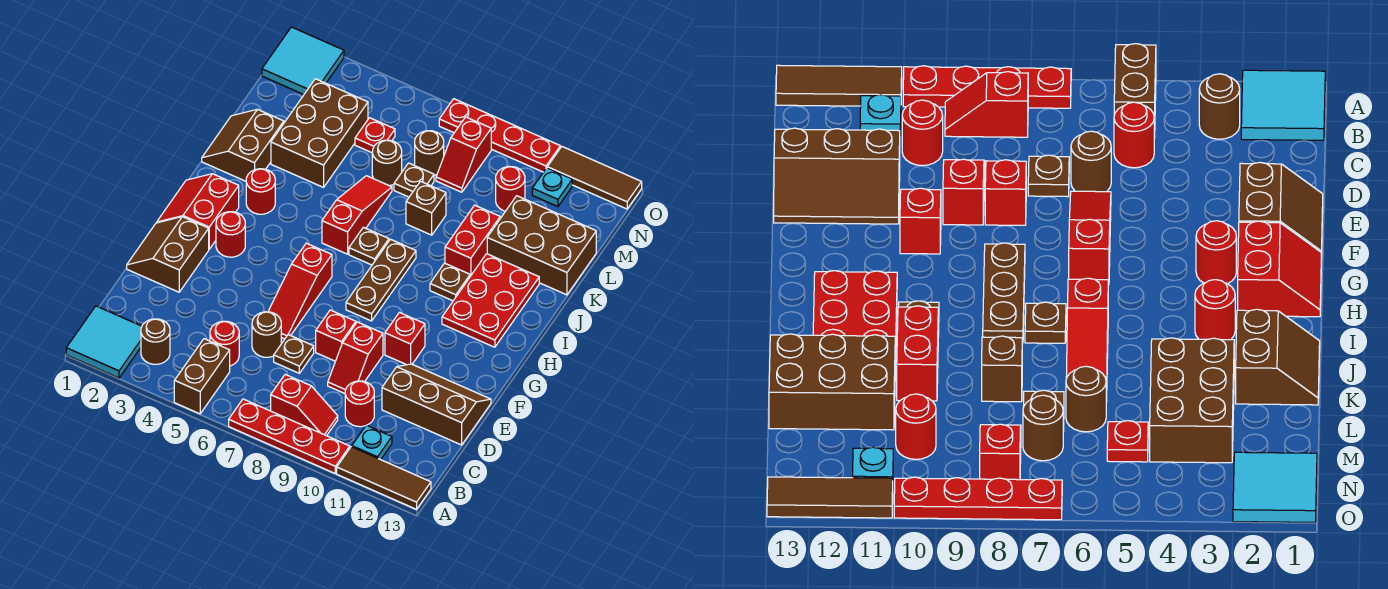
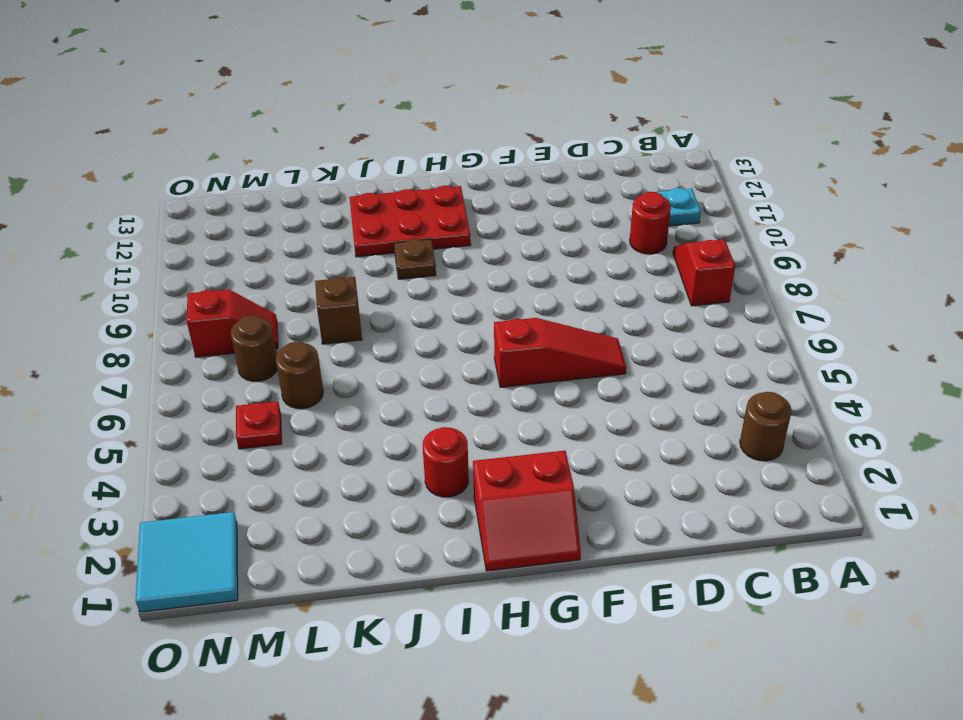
none -> cyan tile A1:B2 level 1
none -> brown brick A5:B5 level 1
none -> red plate A7:A10 level 1
none -> brown tile A11:A13 level 1

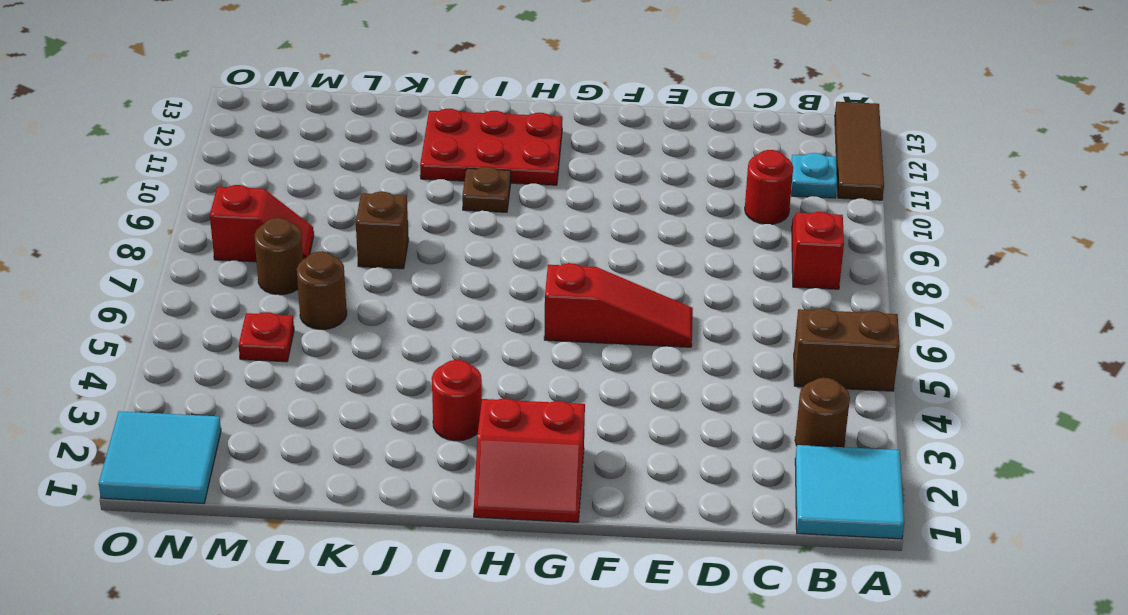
none -> red plate A7:A10 level 1
none -> red round brick C5 level 1
none -> brown round brick D6 level 1
none -> brown plate D7 level 1

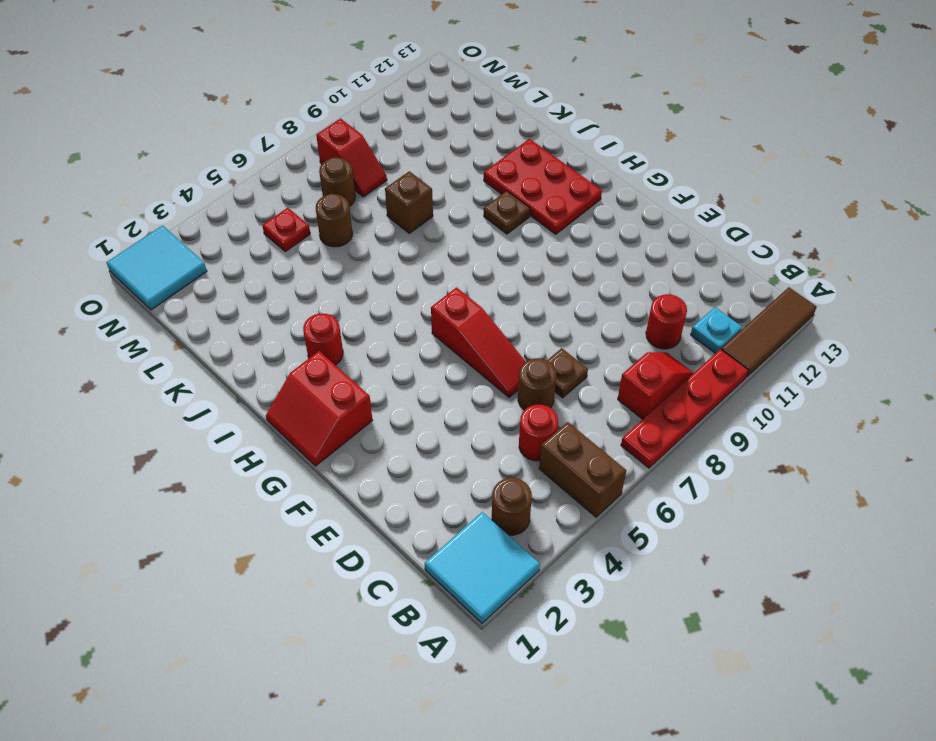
none -> red slope D9:E9 level 1 top E
none -> brown slope D11:E13 level 1 top D
none -> brown slope E1:F2 level 1 top 2
none -> red brick E8 level 1

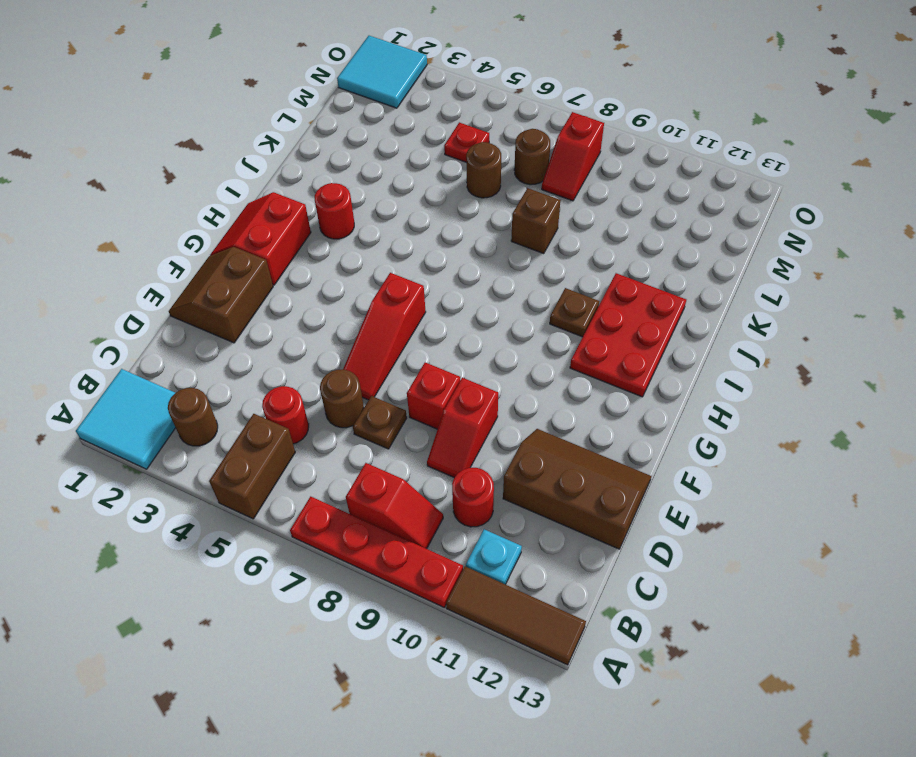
none -> red brick F10 level 1
none -> red round brick G3 level 1
none -> brown plate G8:I8 level 1
none -> red slope I6:K6 level 1 top I

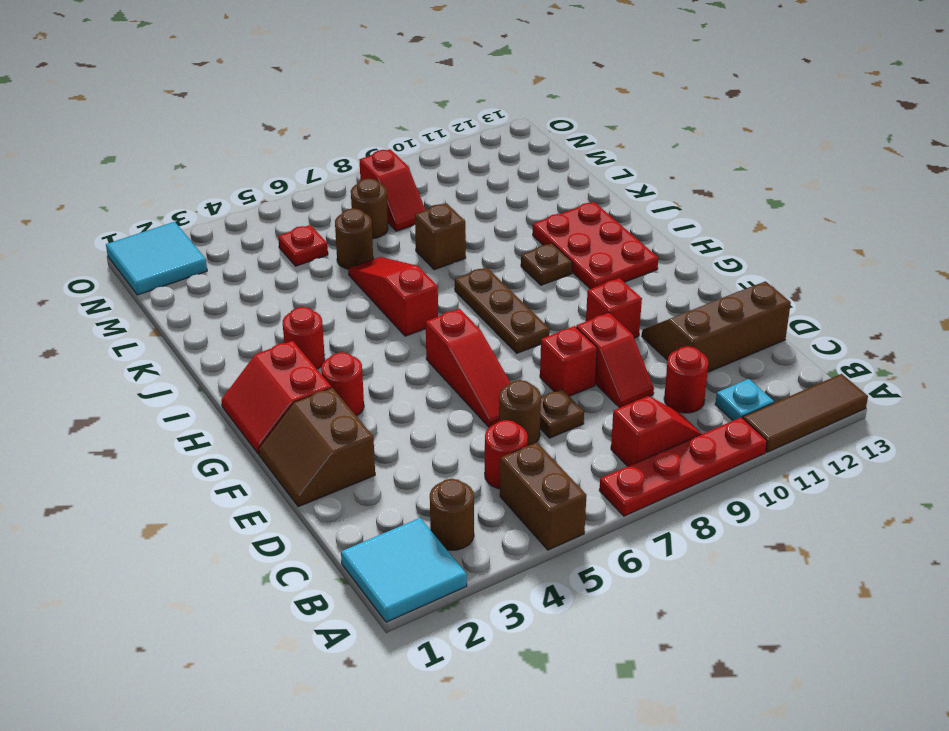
none -> brown plate I7 level 1
none -> brown slope J1:K2 level 1 top 2
none -> red brick J10:K10 level 1
none -> brown brick K3:M4 level 1

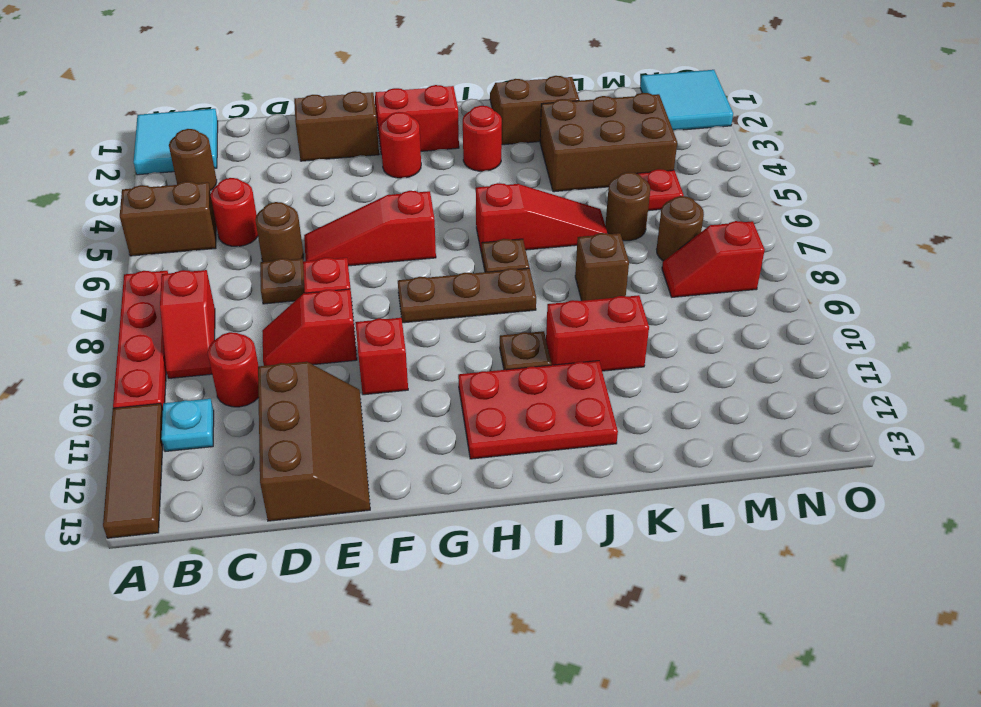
none -> brown brick K11:L13 level 1
none -> brown plate L7 level 1
none -> red round brick M10 level 1
none -> cyan plate N11 level 1

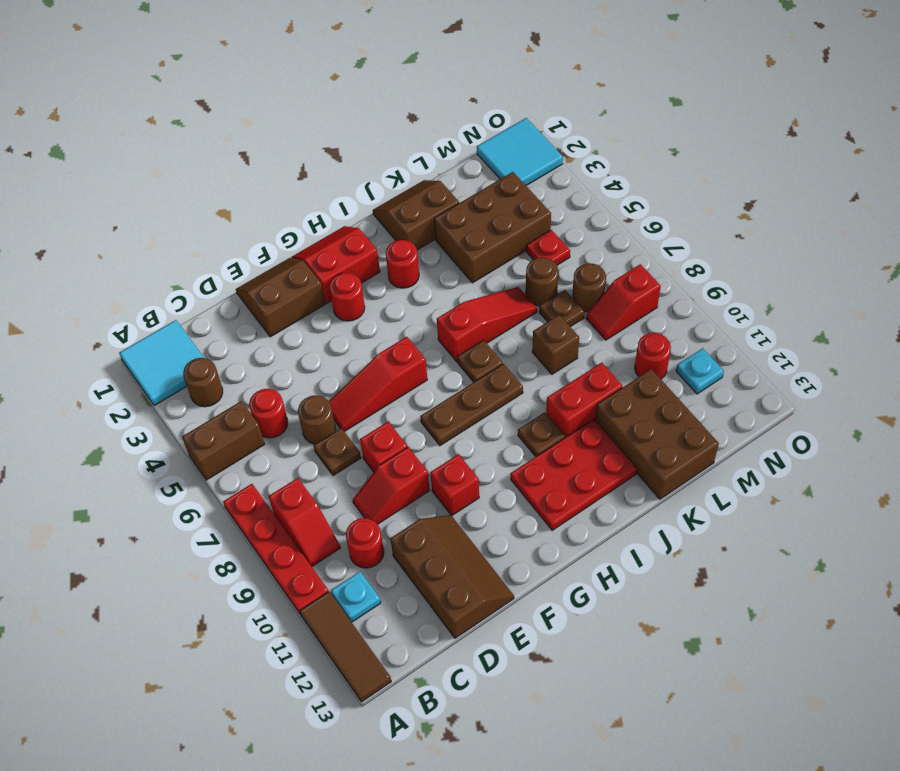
none -> red plate O7:O10 level 1
none -> brown tile O11:O13 level 1

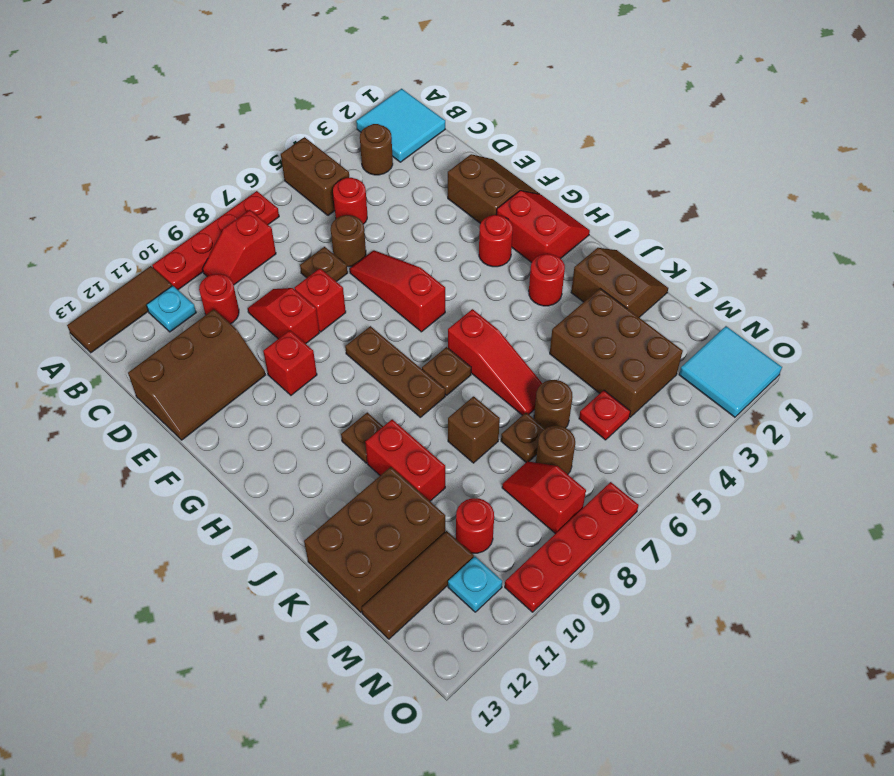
brown tile M11:M13 level 1 -> brown tile O11:O13 level 1
none -> red plate H11:J12 level 1

